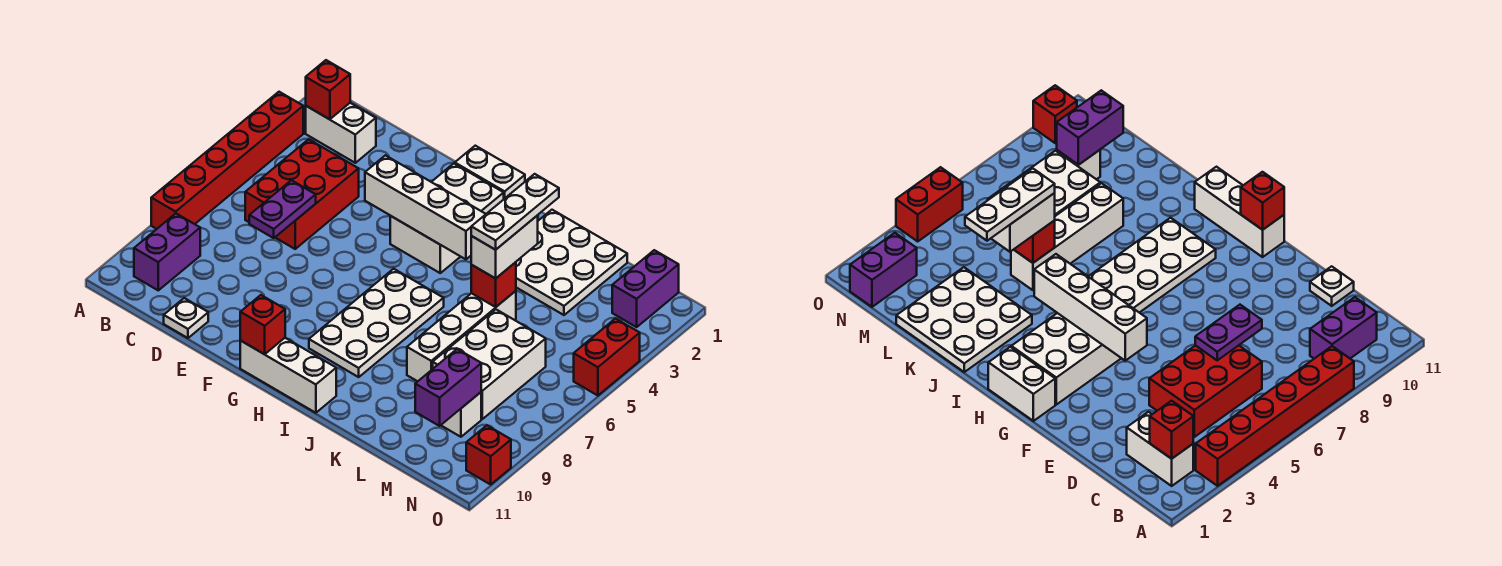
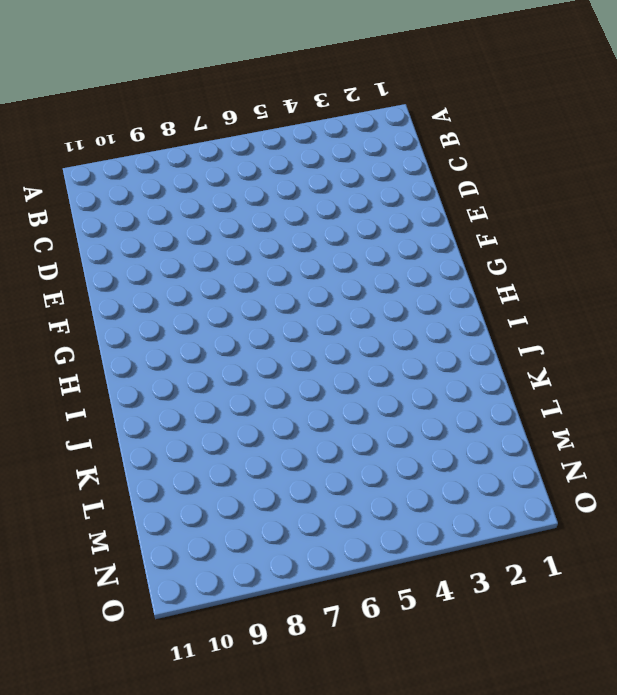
none -> red brick A3:A8 level 1
none -> white brick B2:C2 level 1
none -> purple brick B9:B10 level 1

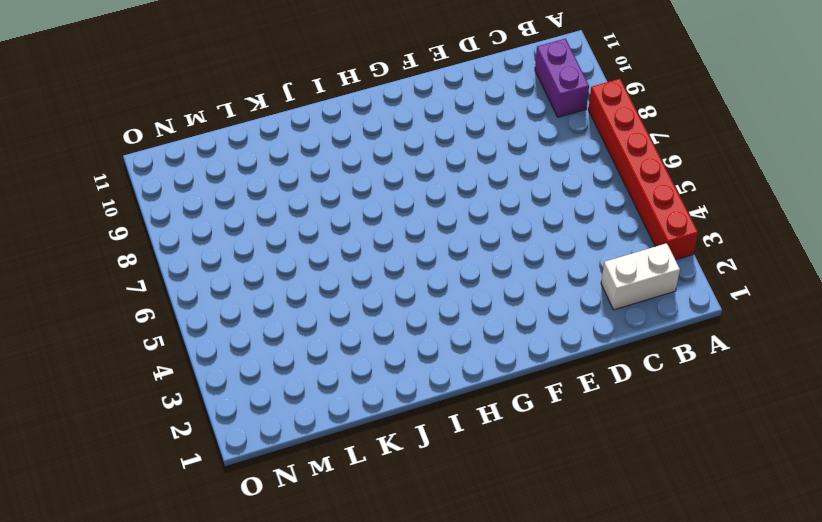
none -> red brick C4:D6 level 1
none -> white plate D11 level 1
none -> white brick G1:H1 level 1

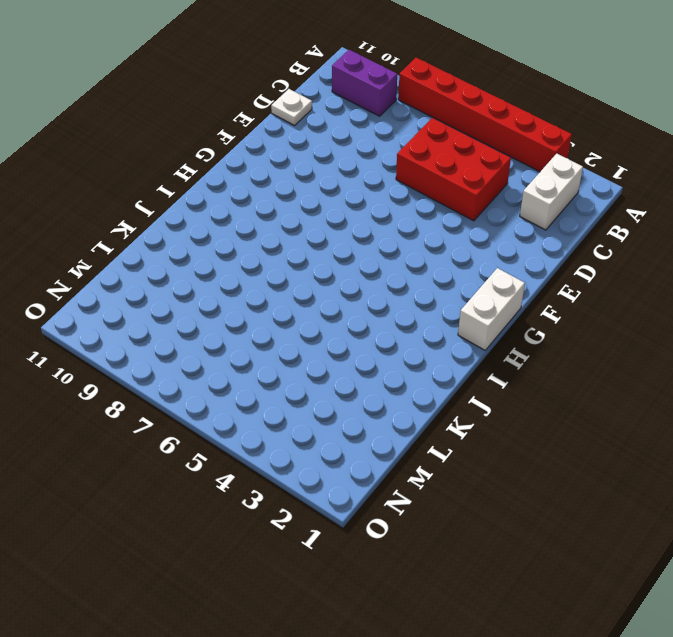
none -> white brick G2:H4 level 1
none -> white brick G11:I11 level 1
none -> white plate H6:I9 level 1

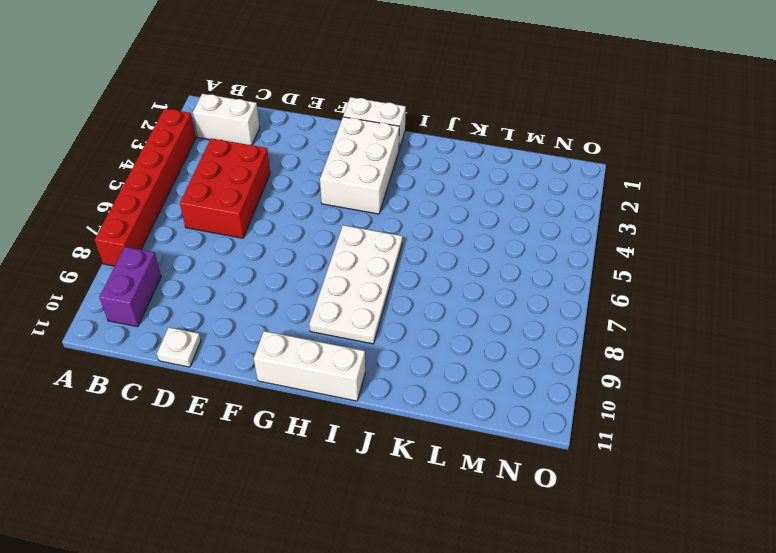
none -> white plate J1:L3 level 1
none -> white brick K5:K8 level 1
none -> white brick L6:M8 level 1

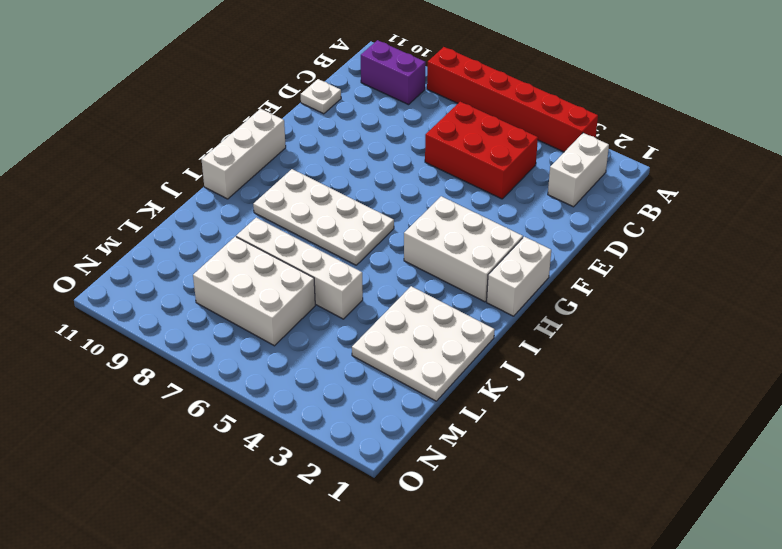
none -> white brick M9 level 1
none -> purple brick N1:N2 level 1
none -> red brick O4:O5 level 1

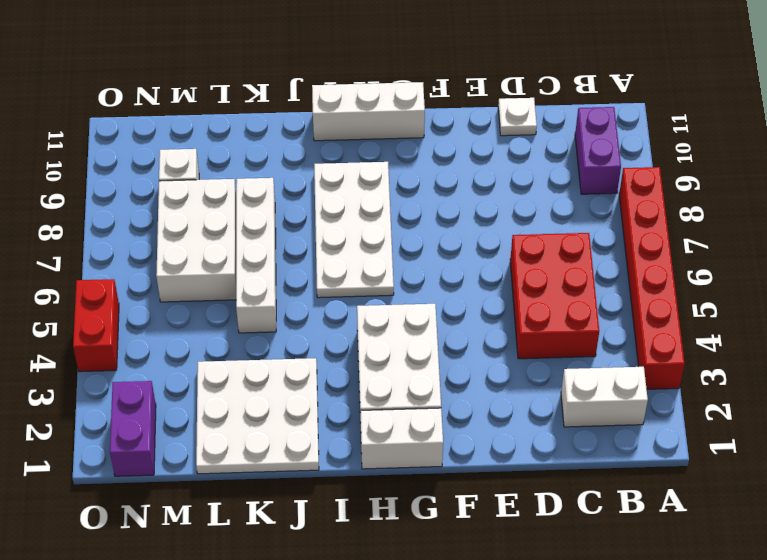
none -> red brick O10 level 1
none -> red brick B2 level 2
none -> purple plate D6:D7 level 2

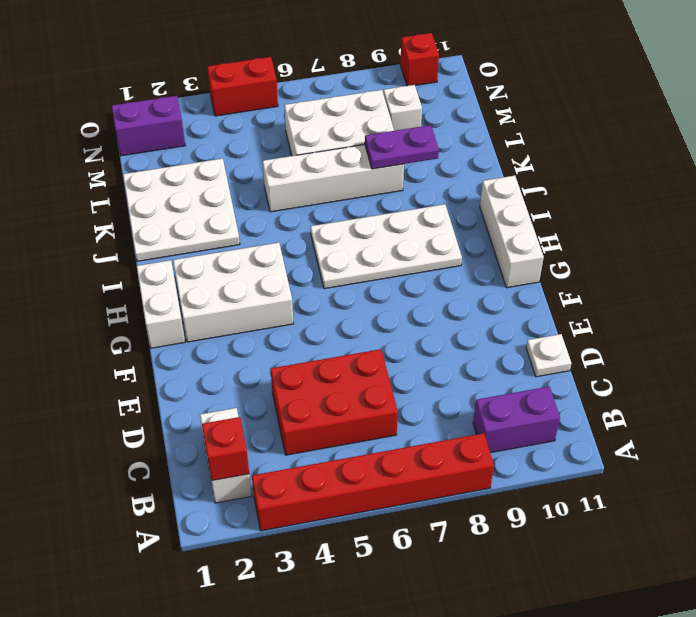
purple plate K8:K9 level 2 -> purple plate D6:D7 level 2
none -> white brick F4:I4 level 2
none -> red brick G11 level 2
none -> red brick K5 level 2

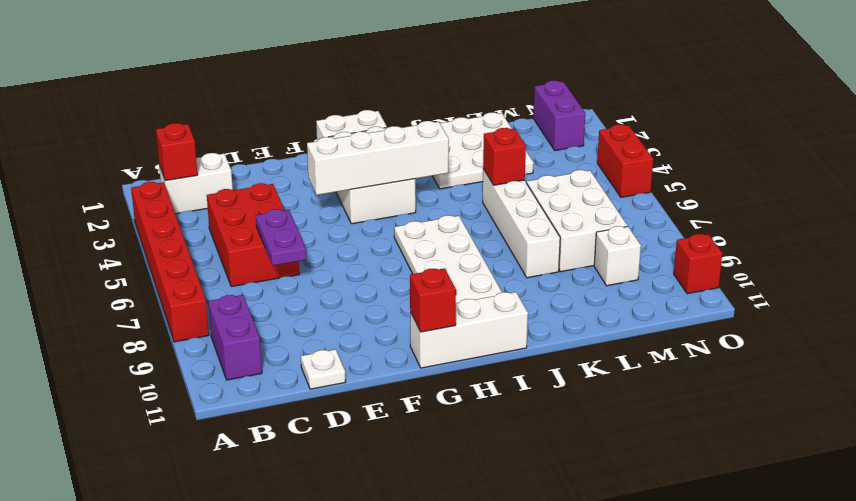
none -> purple brick M9:M10 level 2
none -> white brick K4:K5 level 3
none -> white plate K3:K5 level 4

